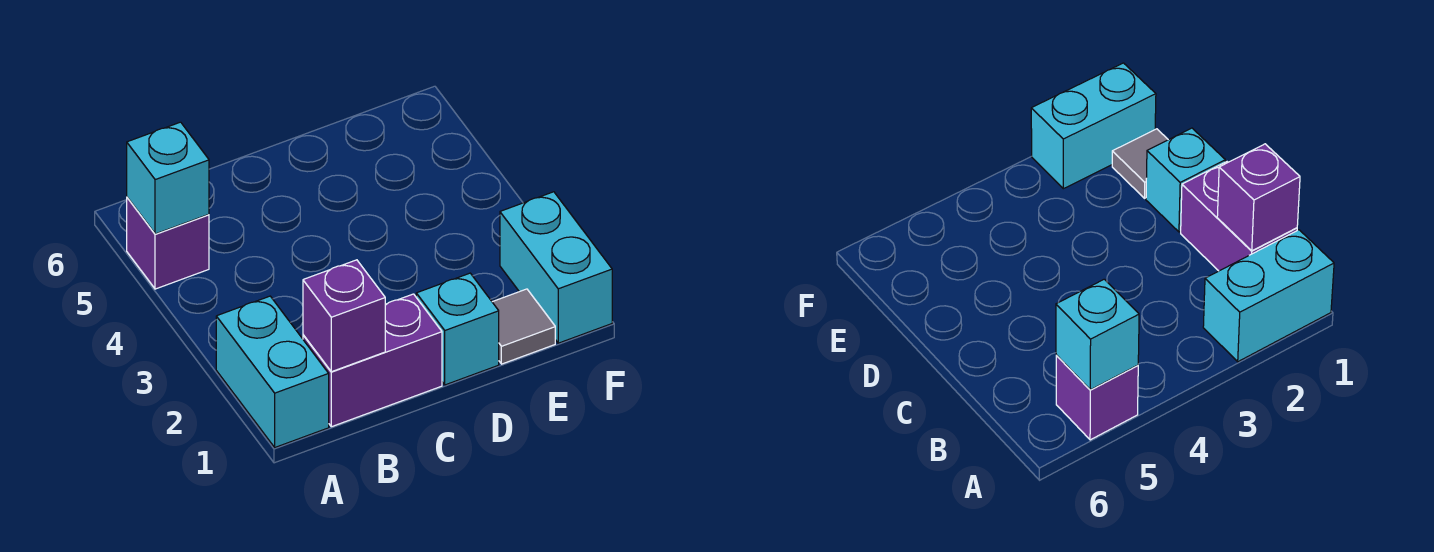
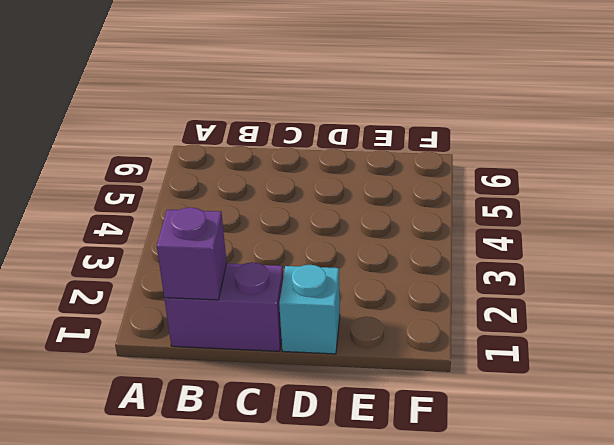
none -> cyan brick A1:A2 level 1
none -> purple brick A5 level 1

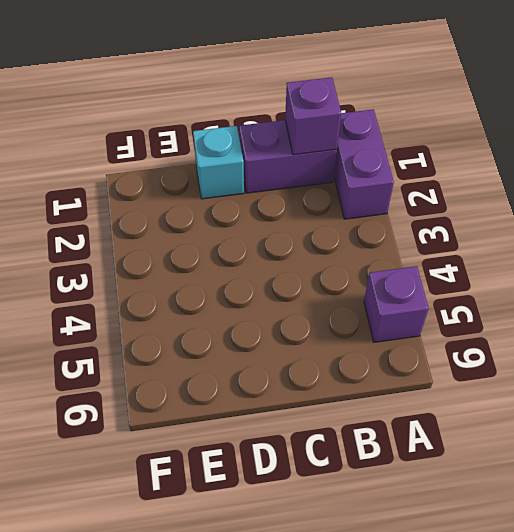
purple brick A1:A2 level 1 -> cyan brick A1:A2 level 1
none -> grey tile E1 level 1
none -> cyan brick F1:F2 level 1

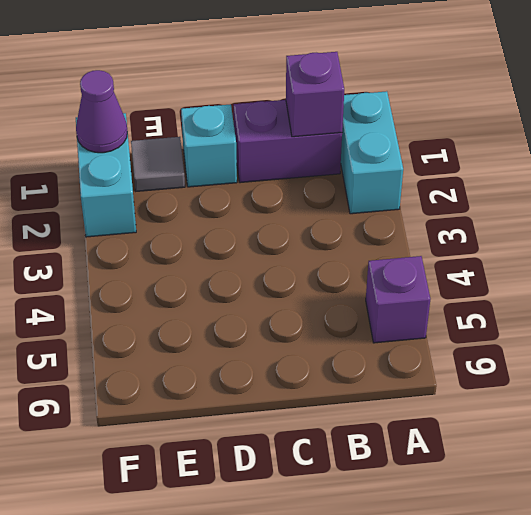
purple cone F1 level 2 -> none
none -> cyan brick A5 level 2

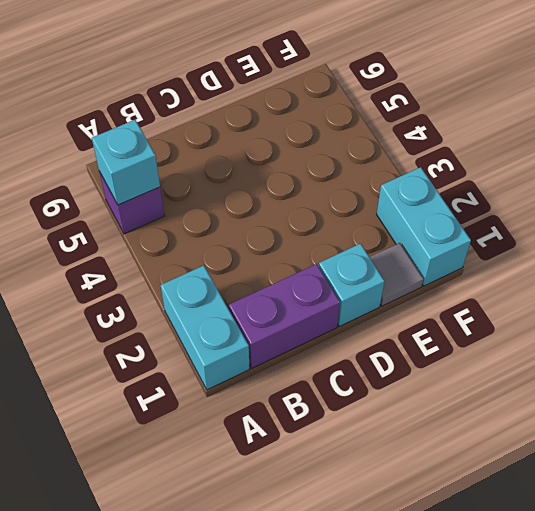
none -> purple brick B1 level 2

